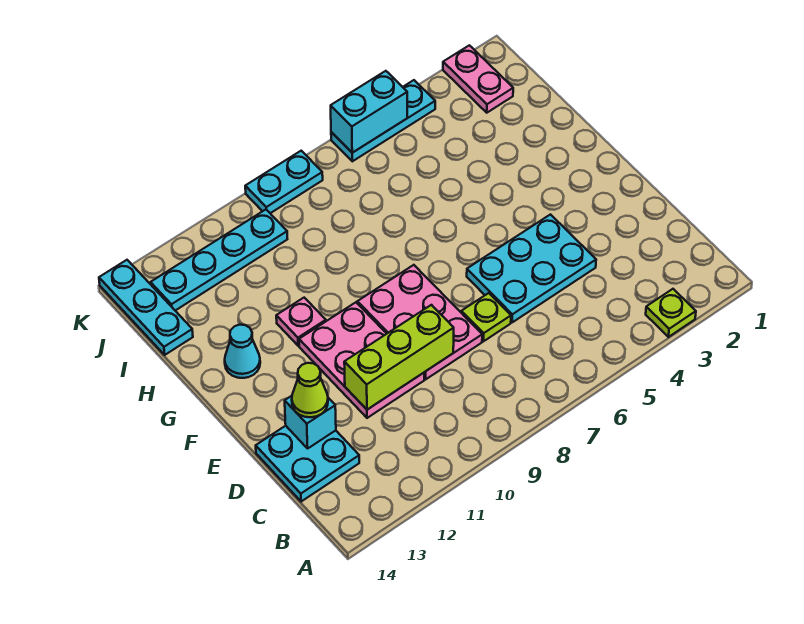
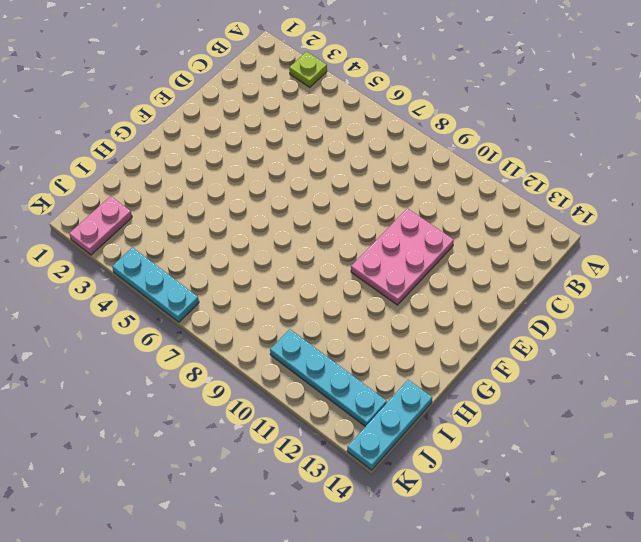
none -> cyan plate C13:D14 level 1
none -> cyan plate D4:E6 level 1
none -> lime plate D7 level 1

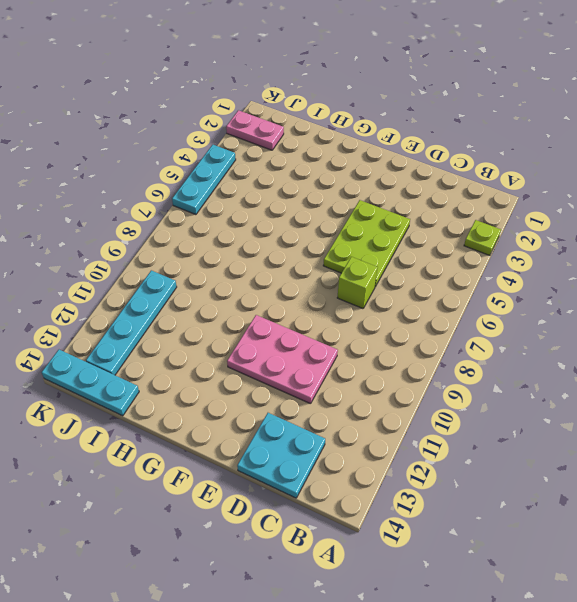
lime plate D4:E6 level 1 -> cyan plate D4:E6 level 1
lime brick D7 level 1 -> lime plate D7 level 1
none -> pink plate D8:F9 level 1
none -> pink plate G11 level 1
none -> cyan cone G13 level 1

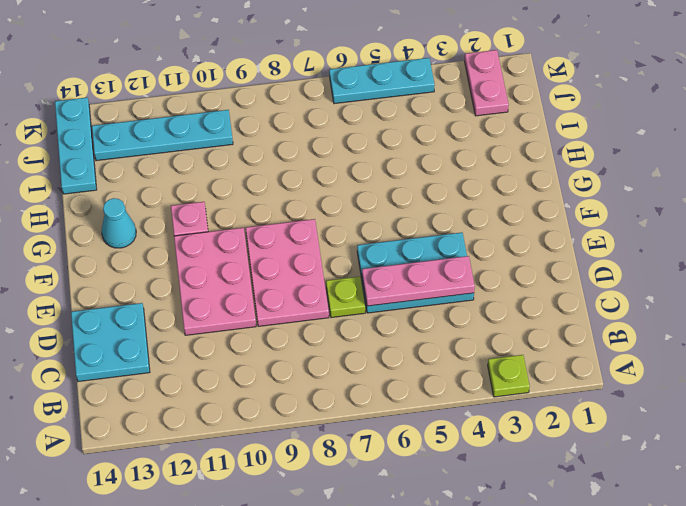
pink plate D4:D6 level 2 -> none
none -> cyan plate K8:K9 level 1
none -> lime brick D9:D11 level 2
none -> cyan brick D13 level 2

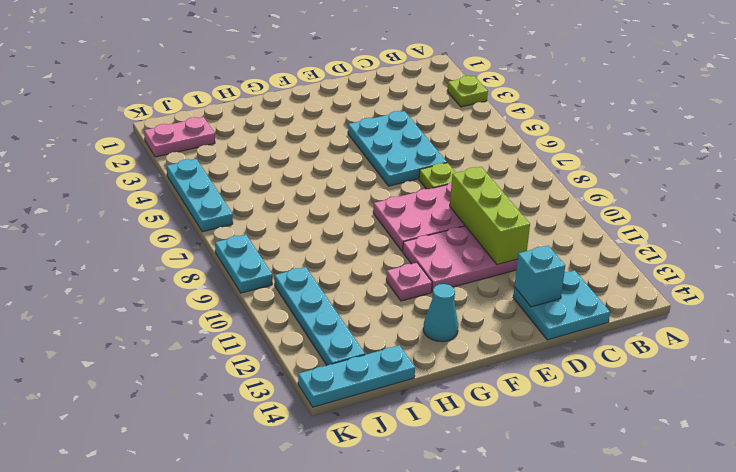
none -> cyan brick K5:K6 level 2
none -> lime cone D13 level 3

